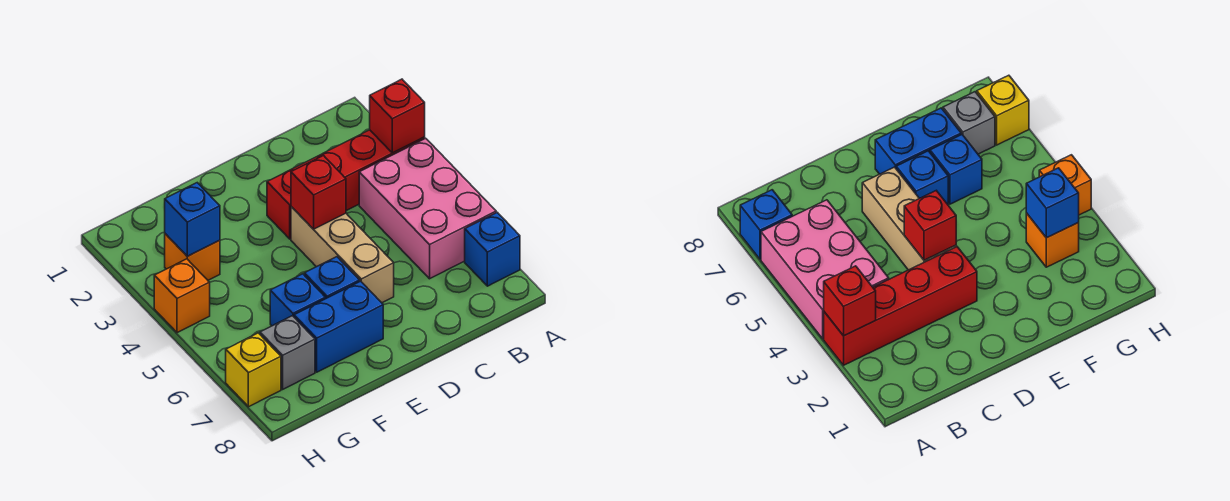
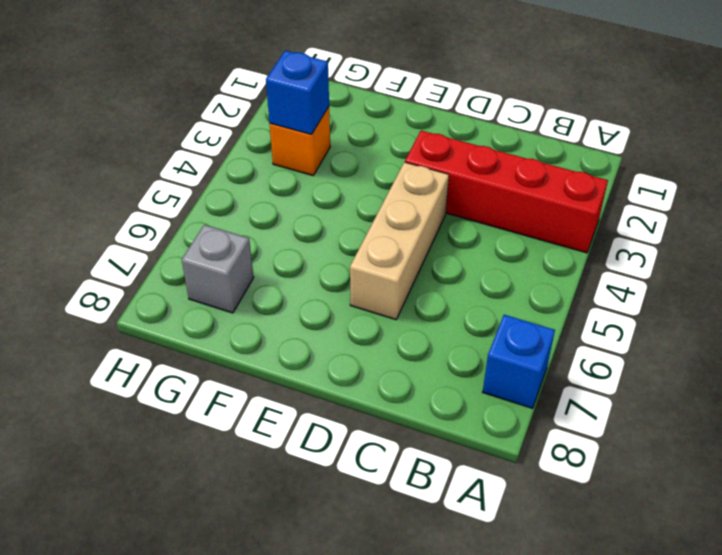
none -> pink brick A4:B6 level 1
none -> blue brick E6 level 1
none -> blue brick E7:F7 level 1

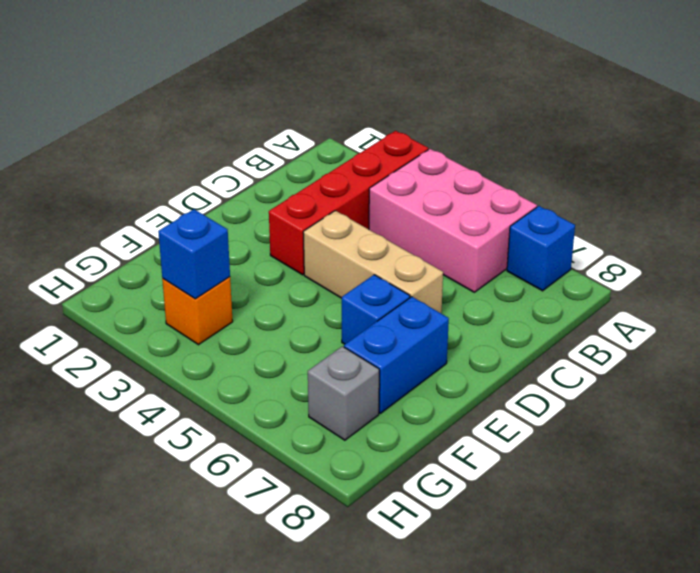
none -> blue brick F6 level 1
none -> orange brick H4 level 1
none -> yellow brick H7 level 1

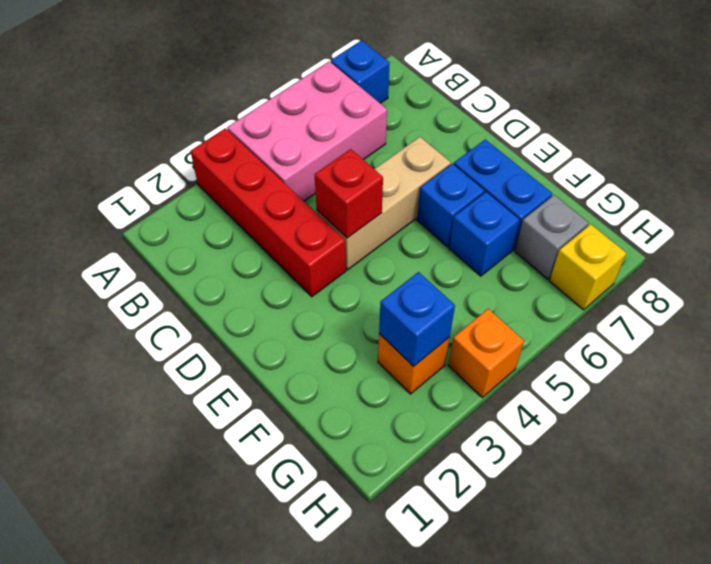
none -> red brick A3 level 2

